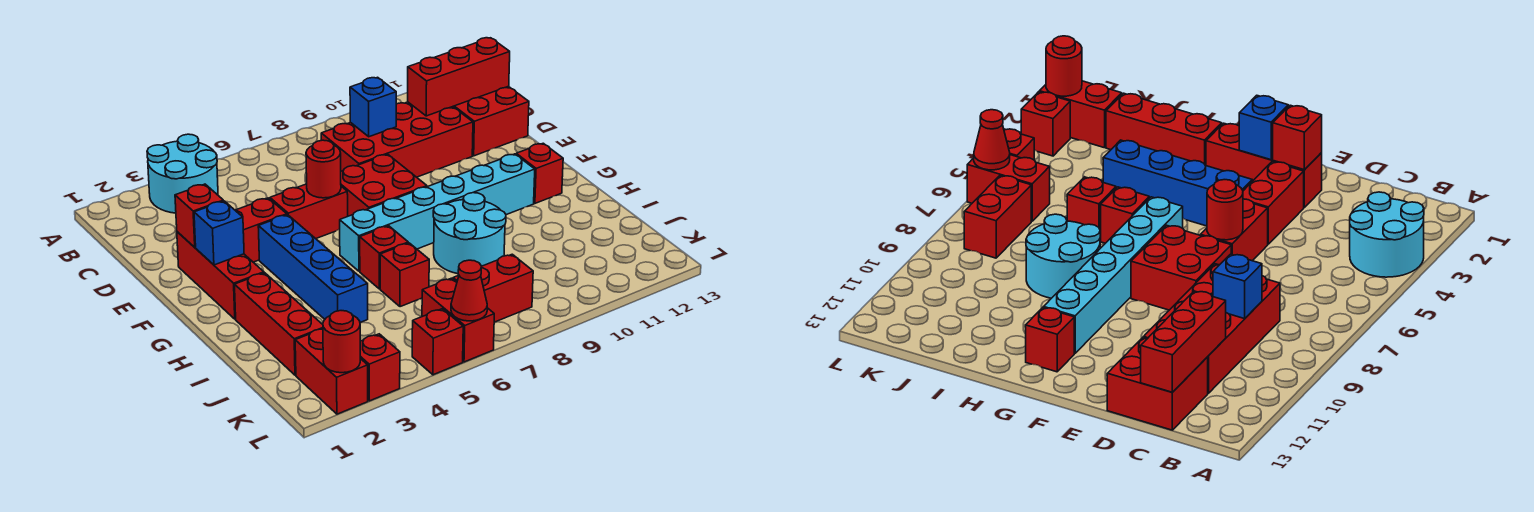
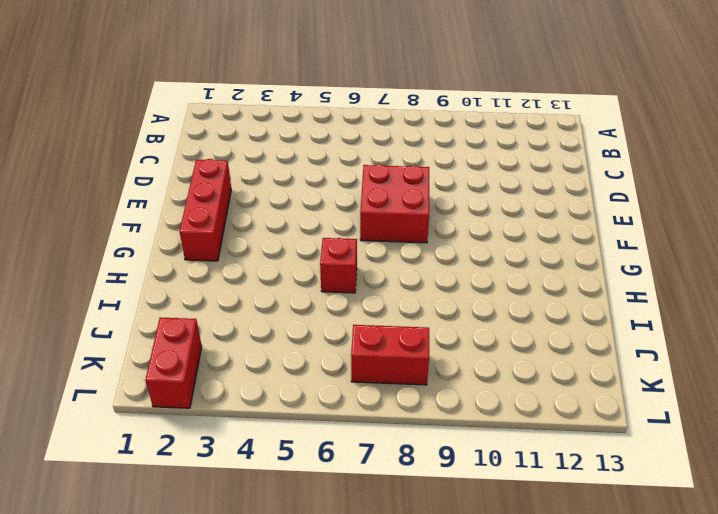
none -> cyan round brick A3:B4 level 1
none -> red brick C8:D11 level 1
none -> red brick C12:D13 level 1

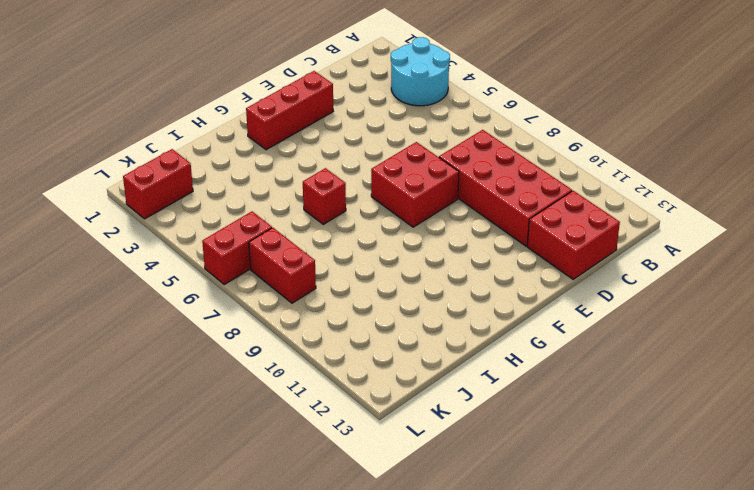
none -> red brick E3:E4 level 1
none -> red brick E5:E6 level 1
none -> blue brick F4:I4 level 1

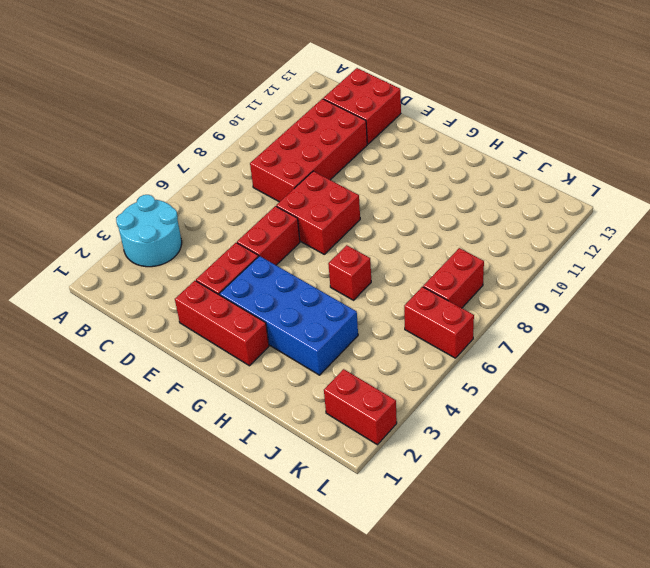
blue brick F3:I4 level 1 -> blue brick F4:I4 level 1
none -> cyan brick G6:G11 level 1
none -> red brick G12 level 1
none -> red brick H2:J2 level 1

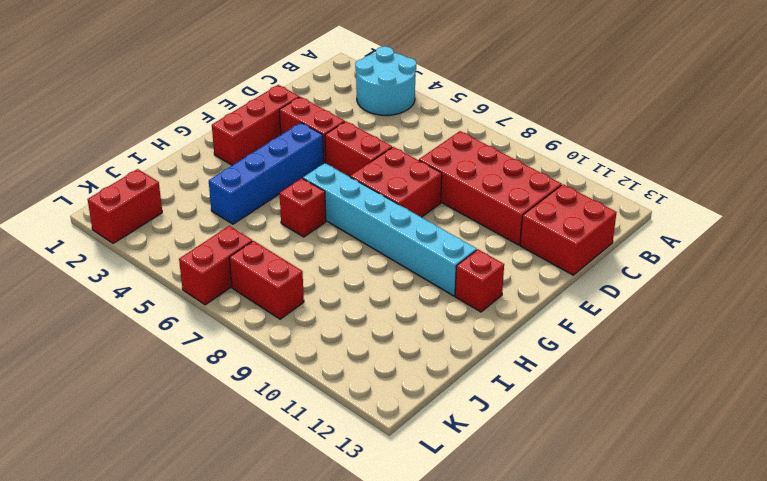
none -> red brick H2:J2 level 1
none -> cyan round brick H8:I9 level 1
none -> red brick I6 level 1

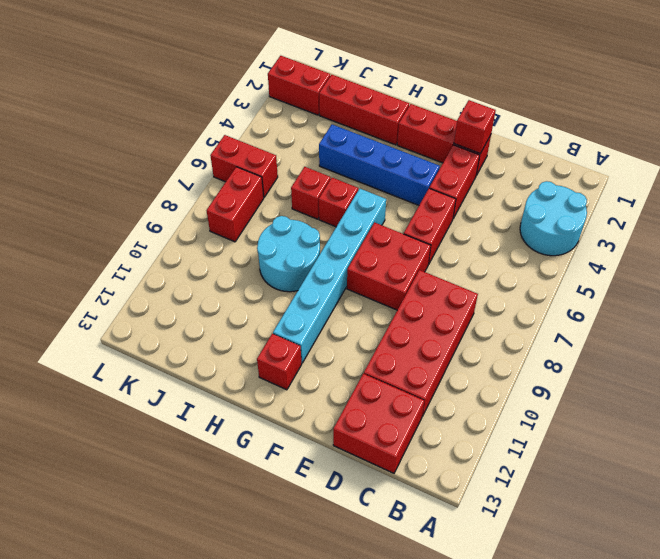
none -> red brick L3 level 1
none -> red brick L5 level 1
none -> blue brick C9 level 2

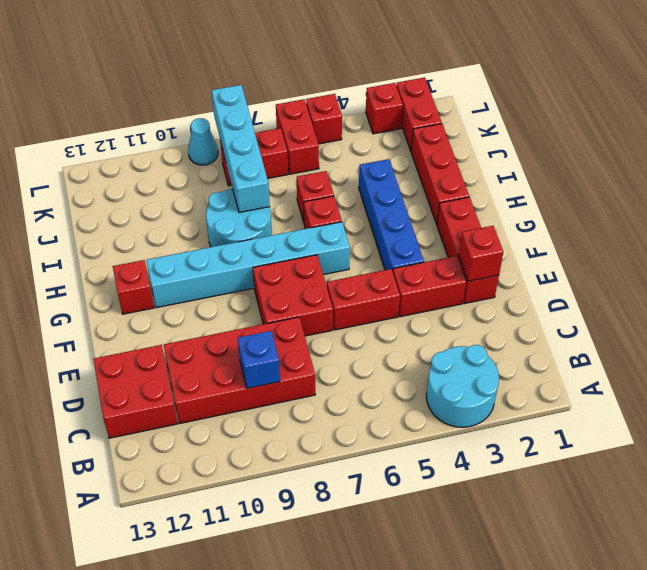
cyan brick I8:L8 level 2 -> none
cyan cone L9 level 1 -> none
none -> red brick C11:C13 level 2
none -> red round brick E6 level 2
none -> blue brick F2 level 2

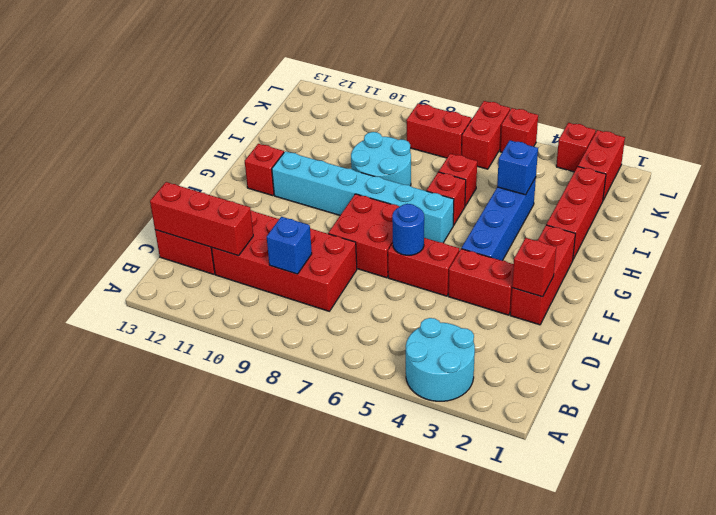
blue round brick E6 level 2 -> red round brick E6 level 2
blue brick I4 level 2 -> blue brick F2 level 2
none -> red round brick L2 level 2
none -> red cone L6 level 2

